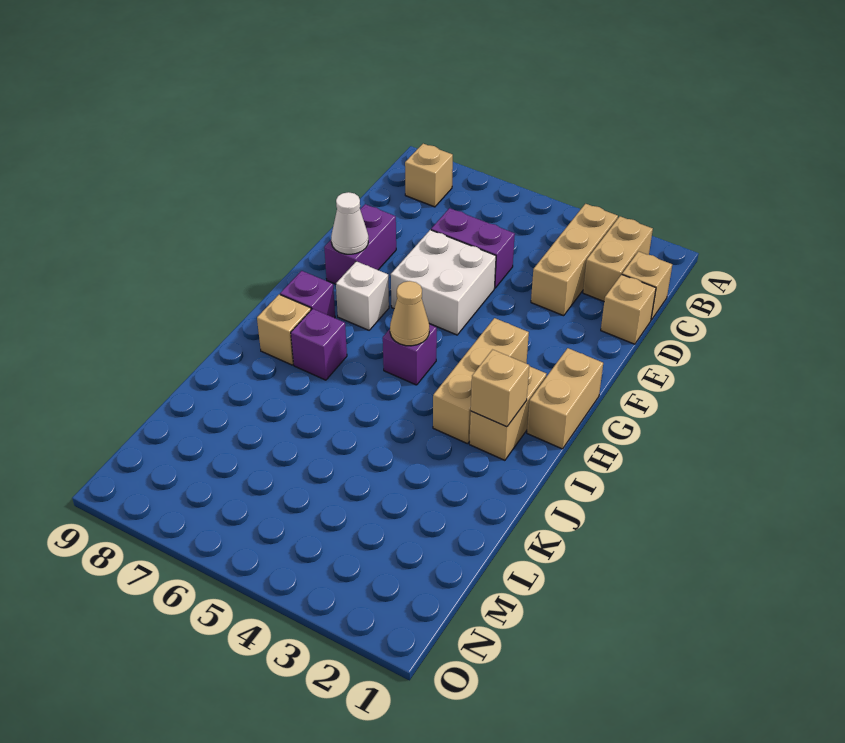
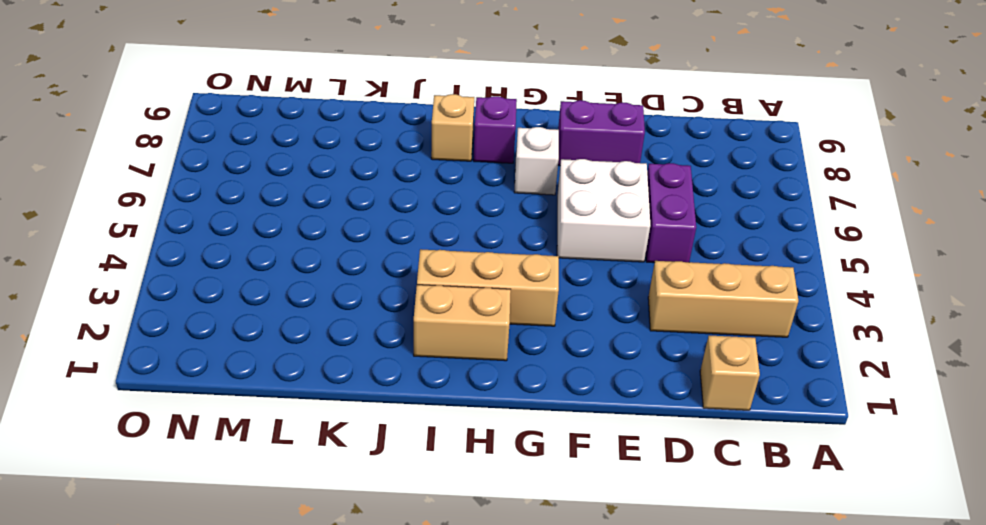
none -> tan brick B2:C2 level 1
none -> tan brick B8 level 1
none -> tan brick D1 level 1

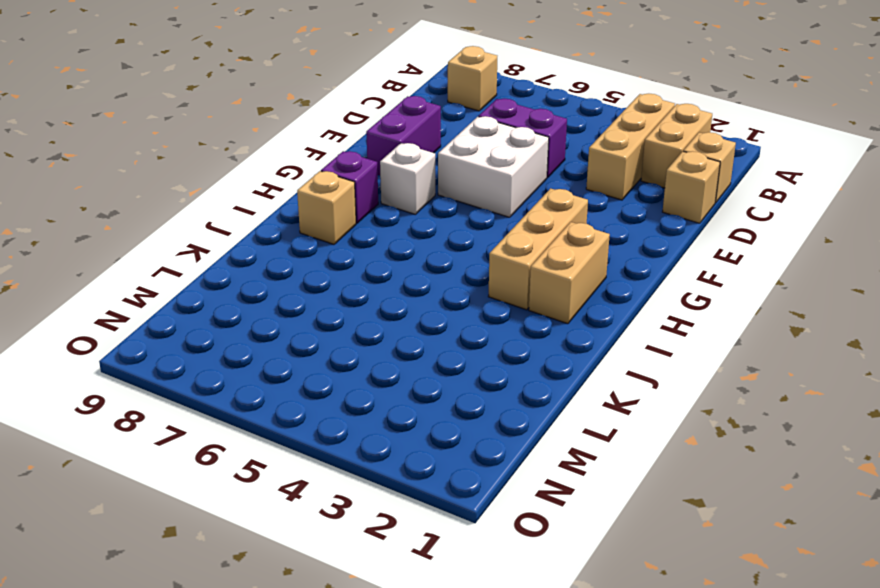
none -> tan brick G1:H1 level 1
none -> purple brick H5 level 1
none -> purple brick I7 level 1

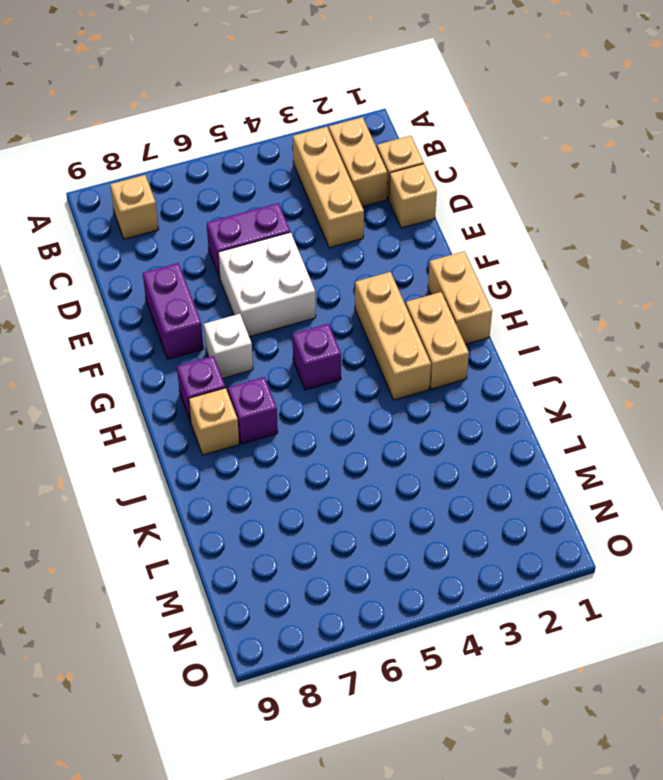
none -> white cone F8 level 2
none -> tan cone H5 level 2
none -> tan brick I2 level 2

